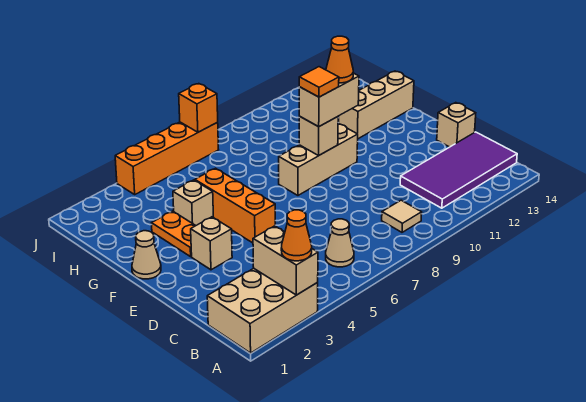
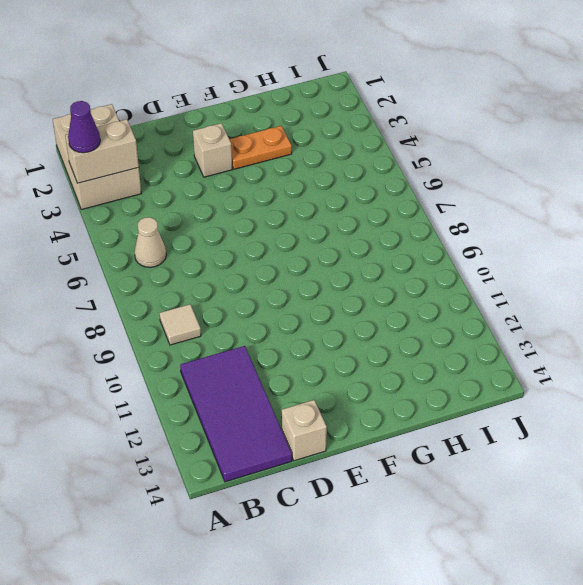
purple cone A3 level 3 -> orange cone A3 level 3
none -> orange brick E5:G5 level 1
none -> tan cone F1 level 1
none -> tan brick F8:F10 level 1

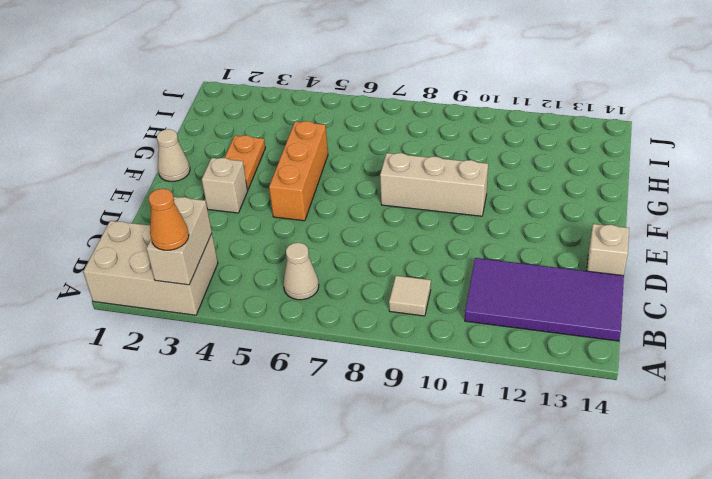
none -> tan brick G4 level 1
none -> tan brick G12:G14 level 1
none -> orange brick J4:J7 level 1

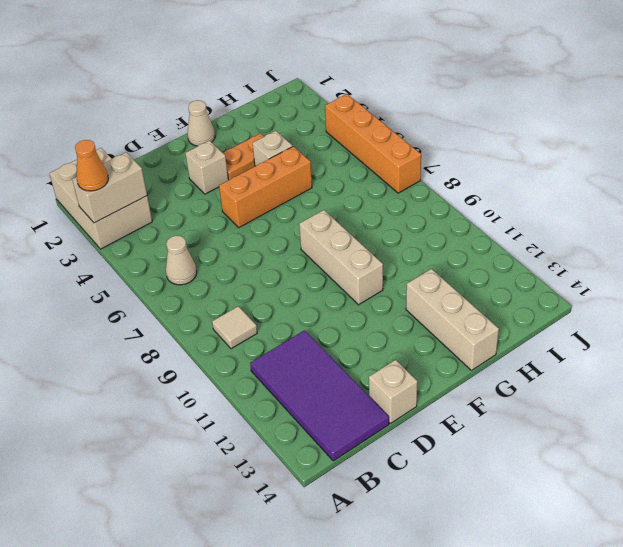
none -> tan brick F9 level 2
none -> orange brick J7 level 2
none -> tan brick F9:F10 level 3

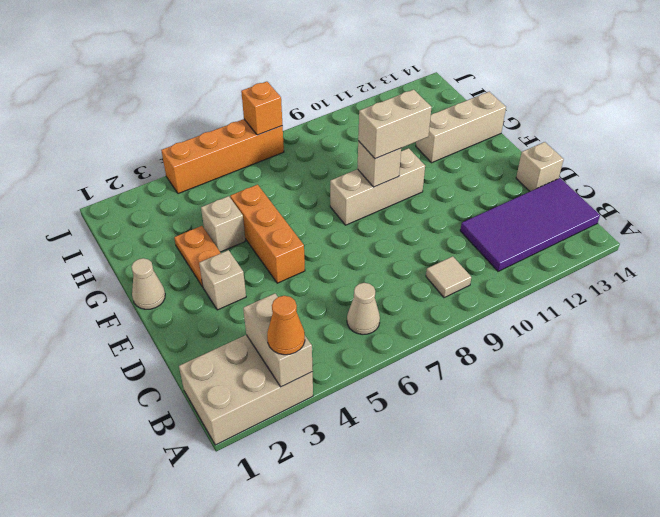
none -> orange tile F9 level 4
none -> orange cone F10 level 4

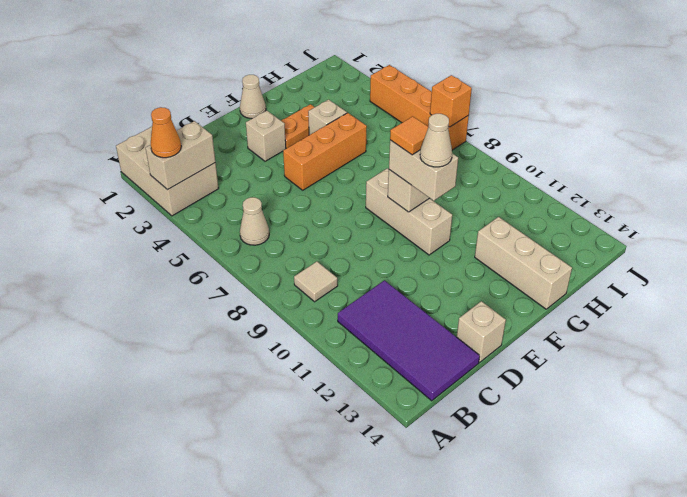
tan cone F10 level 4 -> orange cone F10 level 4

